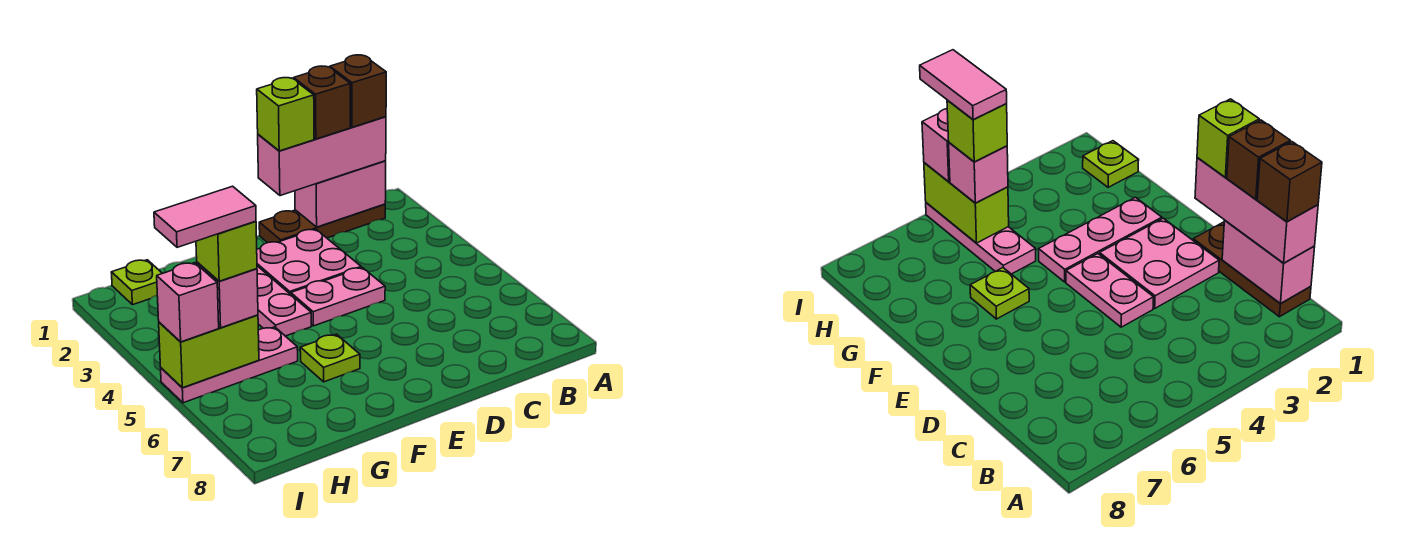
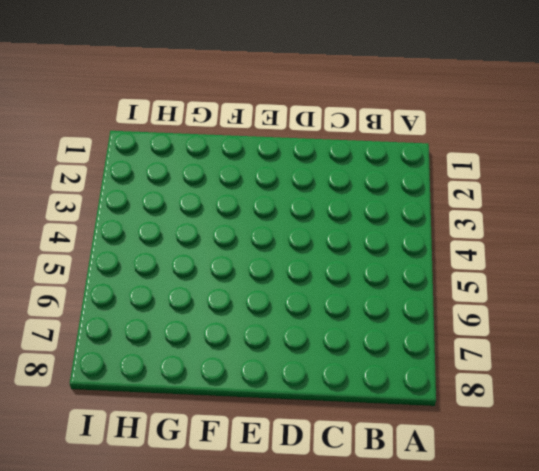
none -> brown plate B1:D1 level 1
none -> pink plate D2:E3 level 1
none -> pink plate D4:E4 level 1

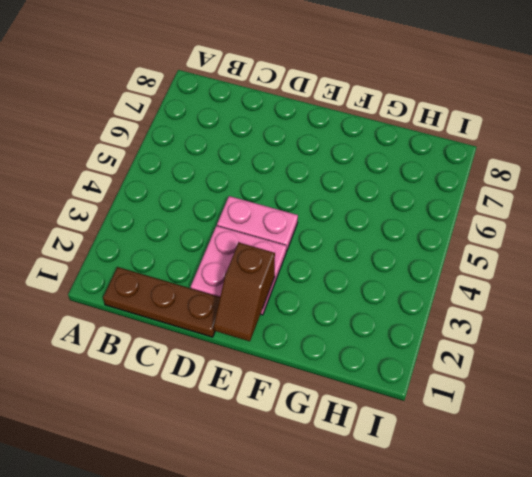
brown slope E1:E2 level 2 top 2 -> none
none -> pink plate F2:F4 level 1
none -> lime plate F6 level 1
none -> pink plate G5:I5 level 1

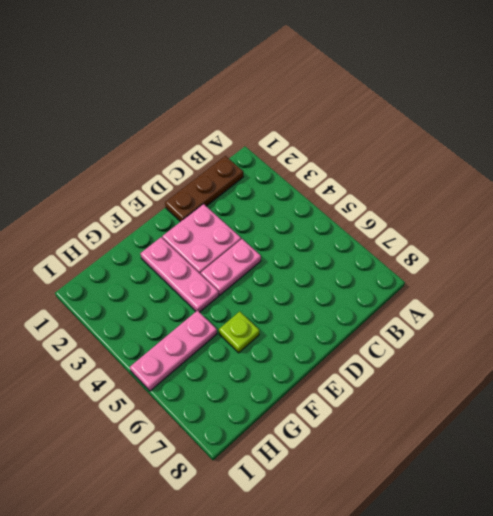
none -> lime plate H1 level 1
none -> pink brick B1:C1 level 2
none -> lime brick H5:I5 level 2

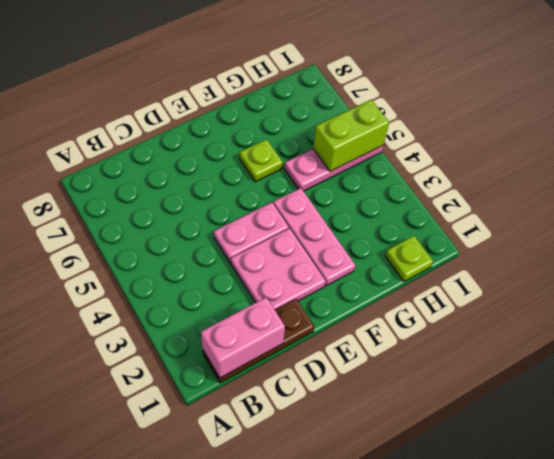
none -> pink brick B1:D1 level 3
none -> pink brick H5 level 3
none -> pink brick I5 level 3

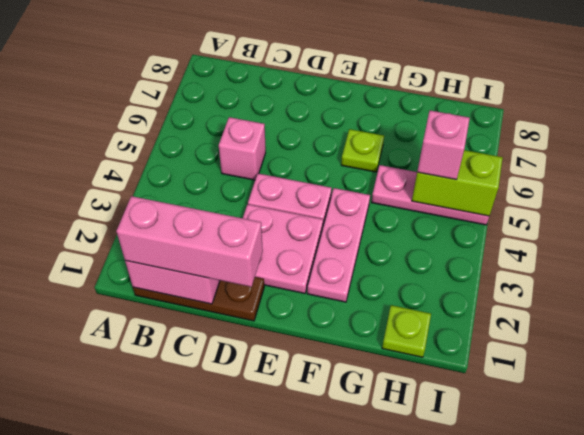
pink brick C5 level 1 -> pink brick I5 level 3
none -> brown brick B1 level 4
none -> brown brick C1 level 4
none -> lime brick D1 level 4

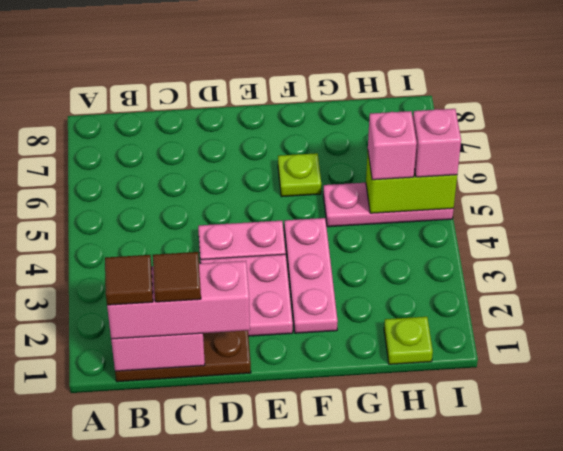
brown tile B1 level 4 -> brown brick B1 level 4
brown tile C1 level 4 -> brown brick C1 level 4
none -> lime brick D1 level 4
none -> lime brick H5 level 4
none -> pink tile H5:I5 level 5

